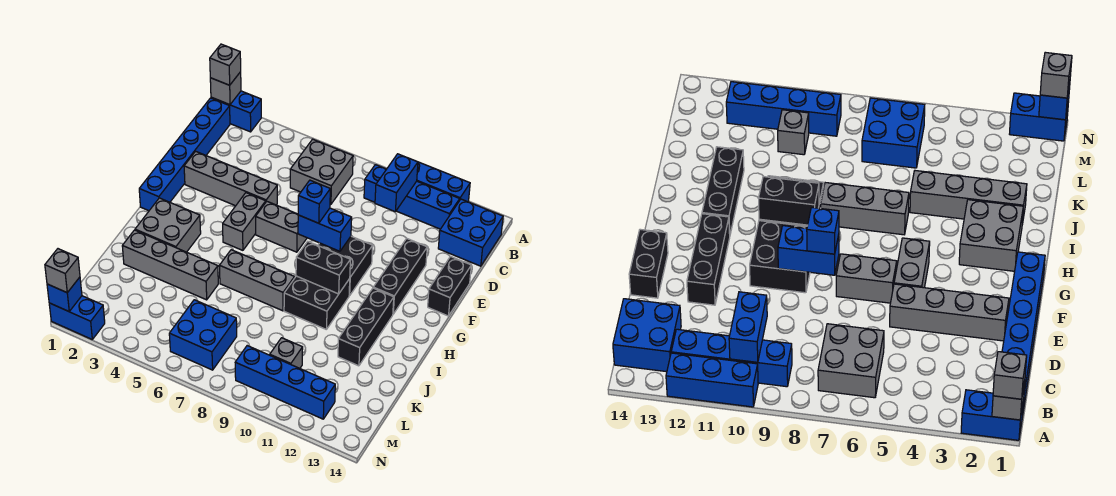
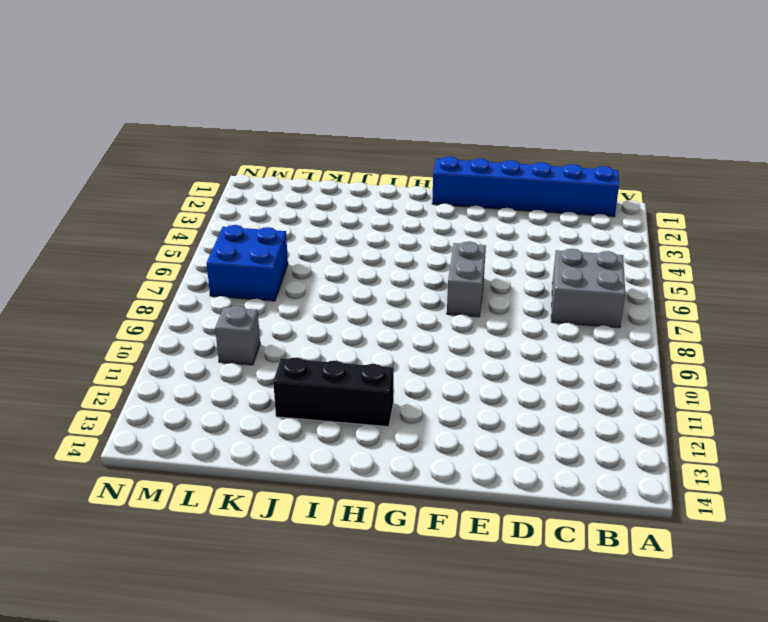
none -> blue brick A1:A2 level 1
none -> blue brick A10:A12 level 1
none -> blue brick B9:B12 level 1

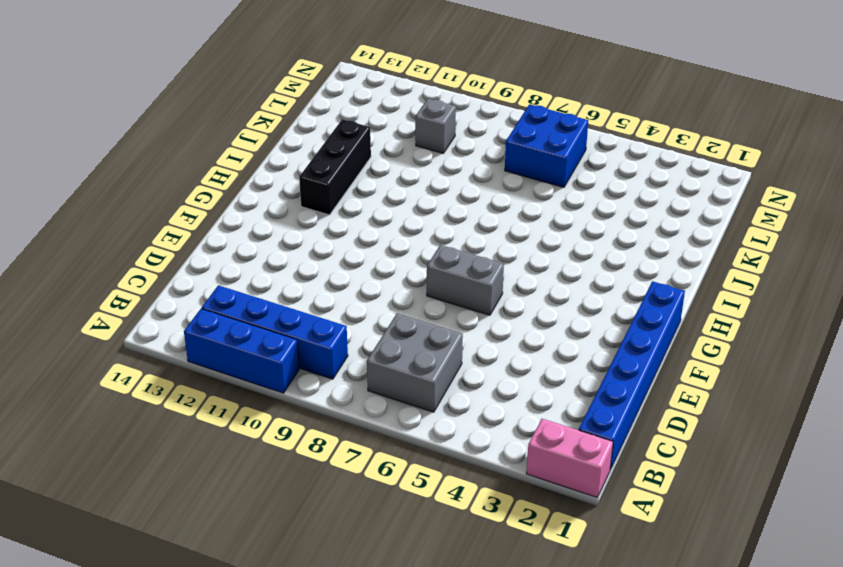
pink brick A1:A2 level 1 -> blue brick A1:A2 level 1
none -> blue brick B13:C14 level 1
none -> grey brick E2:E5 level 1
none -> black brick E12:G12 level 1

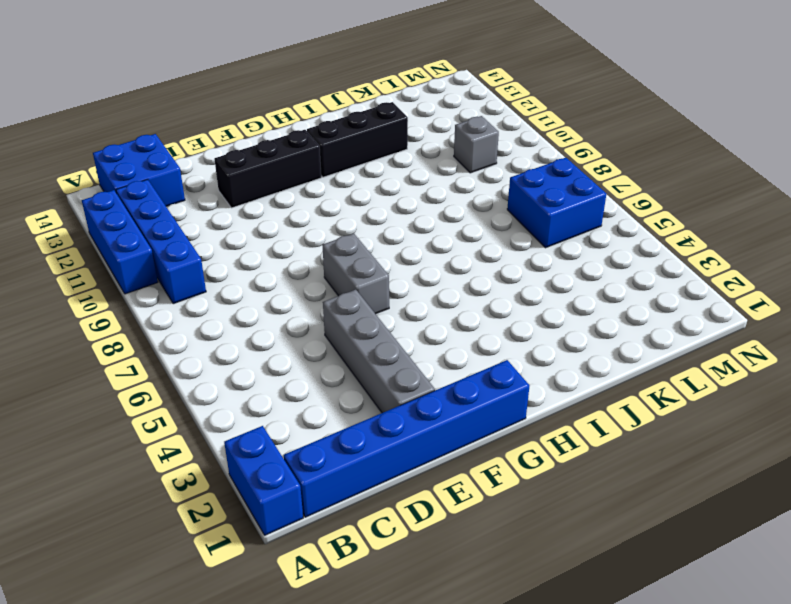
none -> grey brick B6:C7 level 1
none -> black brick E14:F14 level 1
none -> grey brick F5:G5 level 1

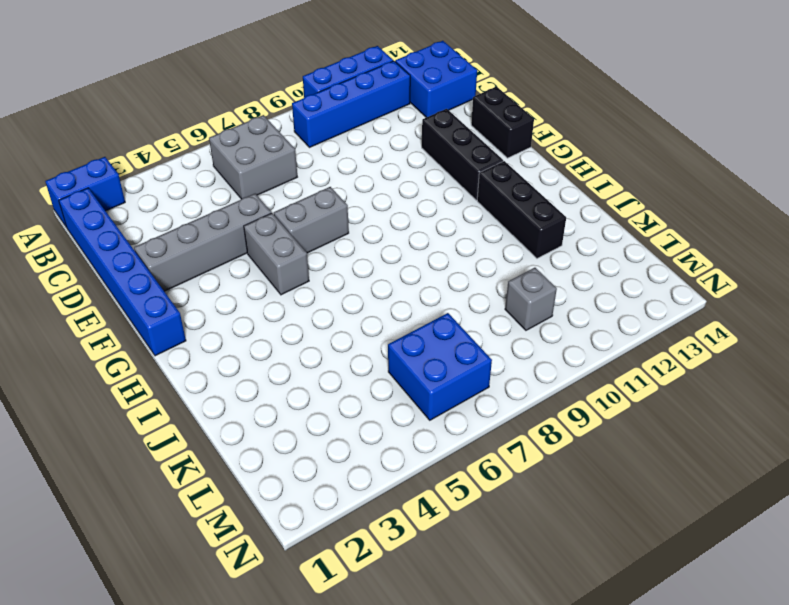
none -> black brick F9:G10 level 1
none -> grey brick H2:I3 level 1
none -> black brick H9:I10 level 1

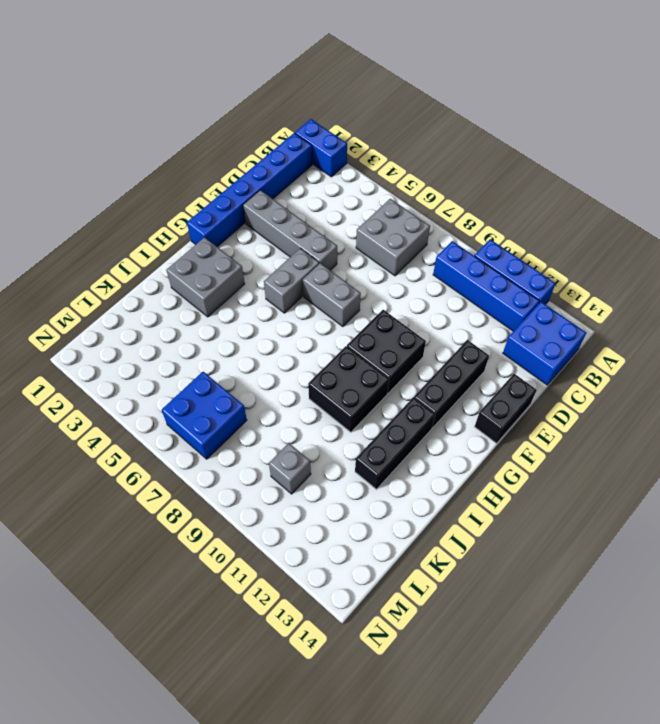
none -> grey brick I6:I8 level 1
none -> grey brick J2:J5 level 1
none -> blue brick M9:M12 level 1

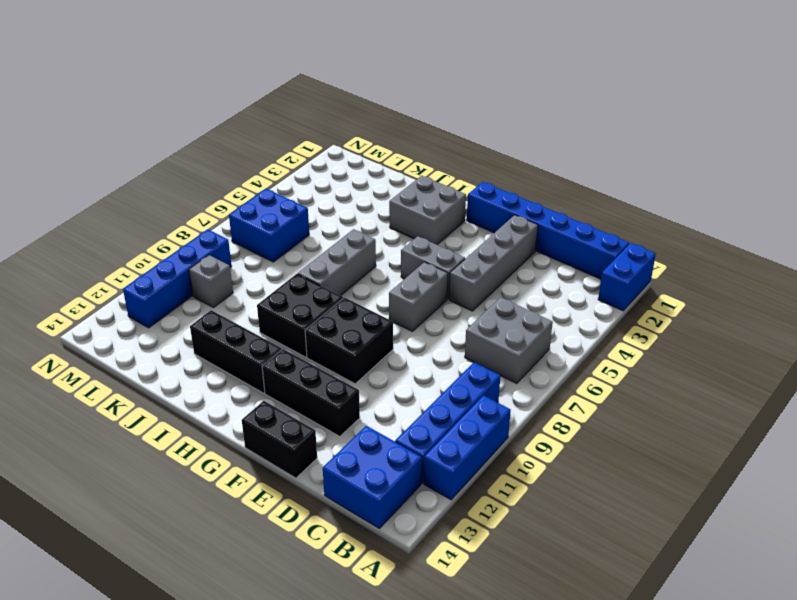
none -> grey brick J2:J5 level 1
none -> blue brick N1:N2 level 1
none -> grey brick A1 level 2

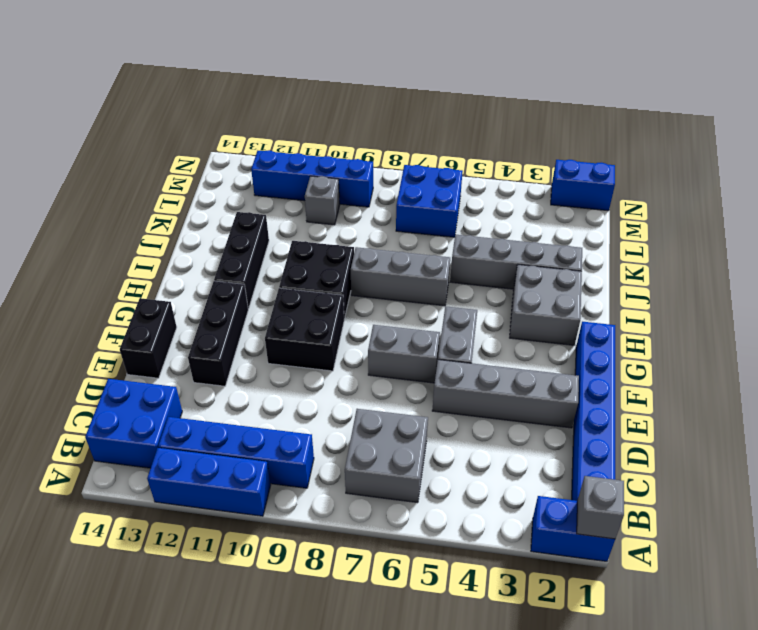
none -> blue brick B10:C10 level 2
none -> blue brick F8:F9 level 2
none -> black brick H9:H10 level 2

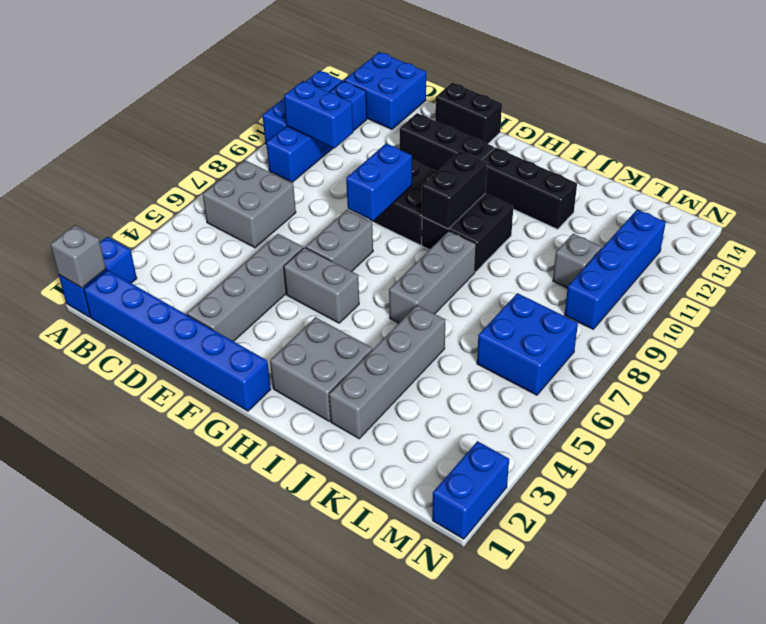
none -> blue brick N1 level 2
none -> grey brick A1 level 3
none -> blue brick F8 level 3

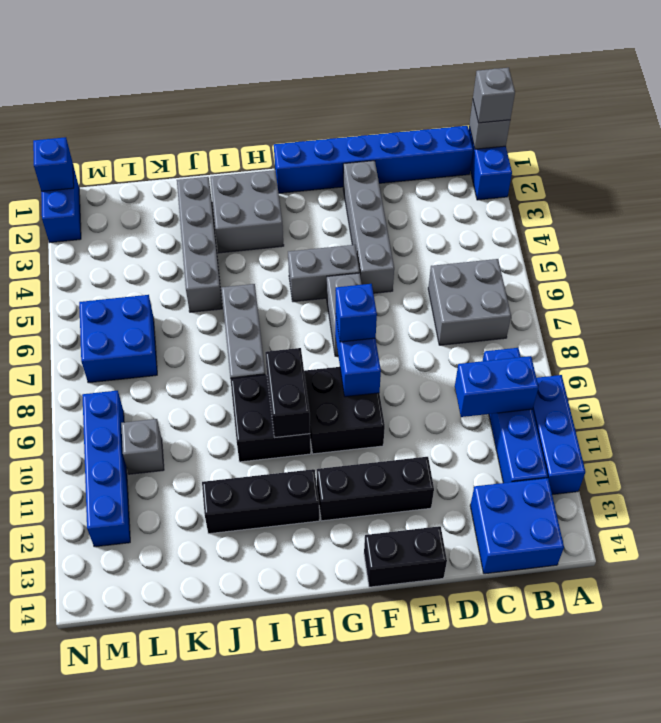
none -> grey brick N1 level 3

